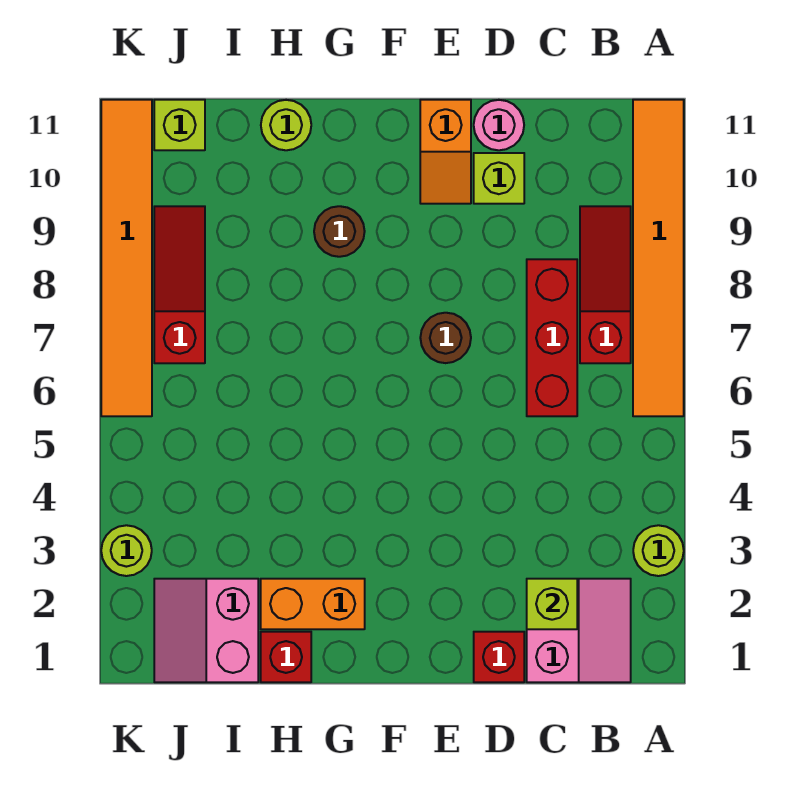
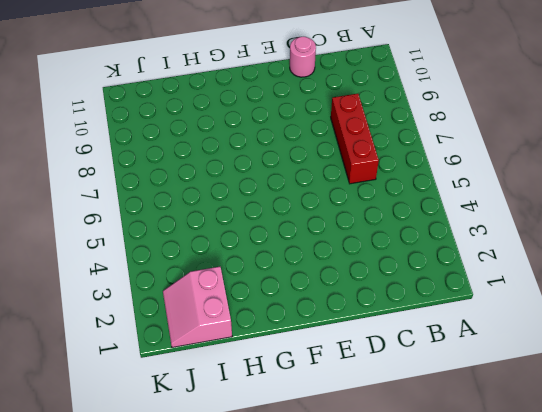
none -> lime round brick A3 level 1
none -> orange tile A6:A11 level 1
none -> pink slope B1:C2 level 1 top C

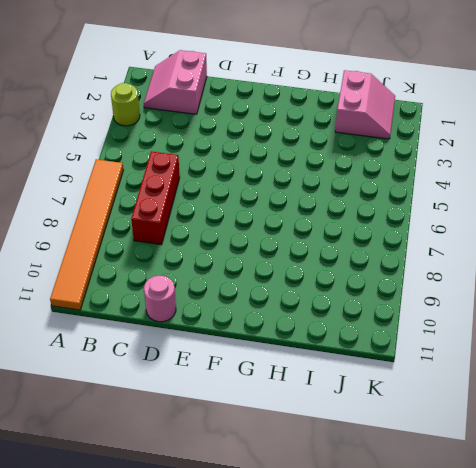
none -> red slope B7:B9 level 1 top 7
none -> red brick D1 level 1
none -> lime brick D10 level 1

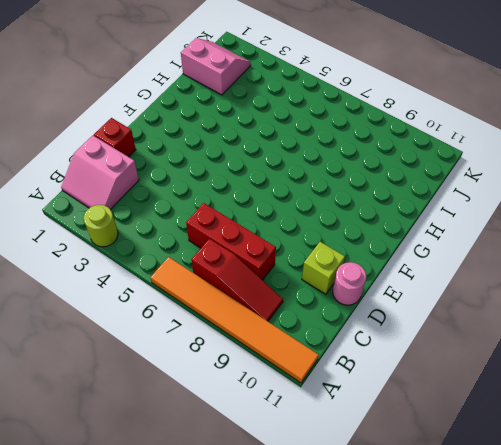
none -> brown round brick E7 level 1
none -> orange slope E10:E11 level 1 top 11
none -> orange brick G2:H2 level 1

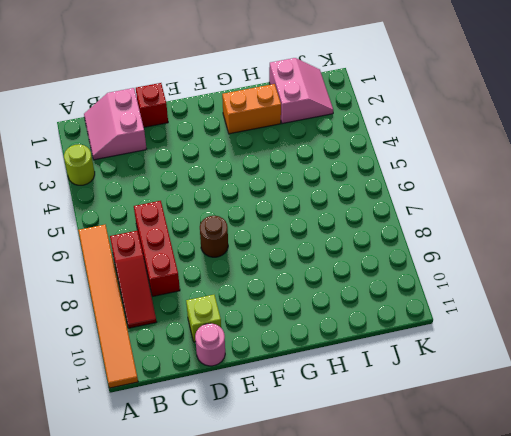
none -> orange slope E10:E11 level 1 top 11
none -> brown round brick G9 level 1
none -> red brick H1 level 1

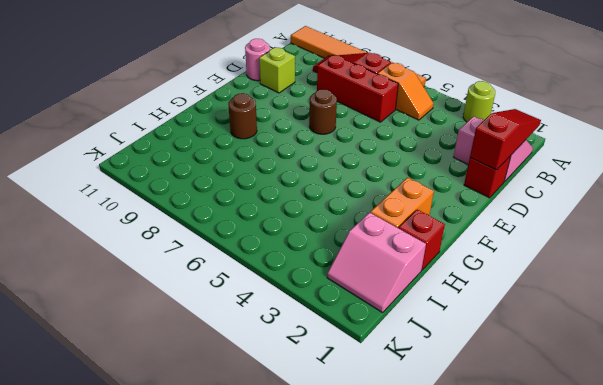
red slope B1:D1 level 2 top D -> red slope J7:J9 level 1 top 7
orange slope B5:B6 level 1 top 6 -> orange slope E10:E11 level 1 top 11
none -> lime round brick H11 level 1
none -> lime brick J11 level 1
none -> lime round brick K3 level 1

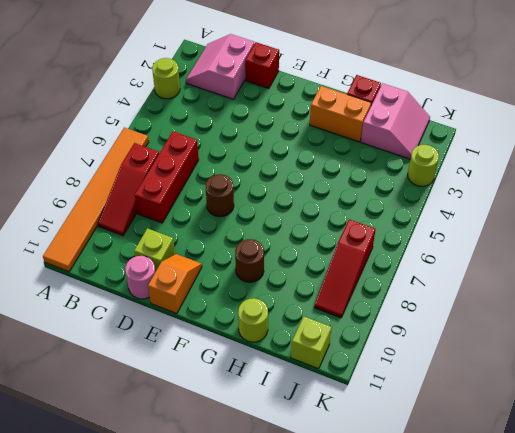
none -> orange tile K6:K11 level 1
none -> lime brick C2 level 2

